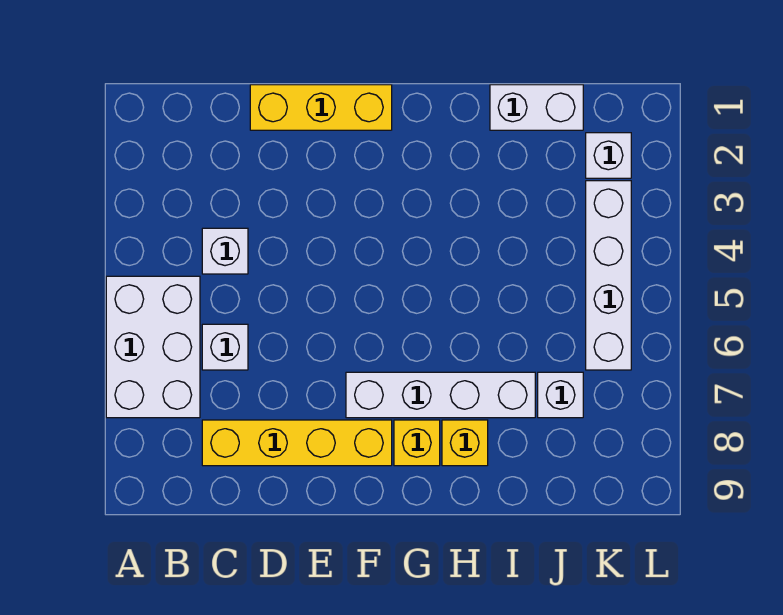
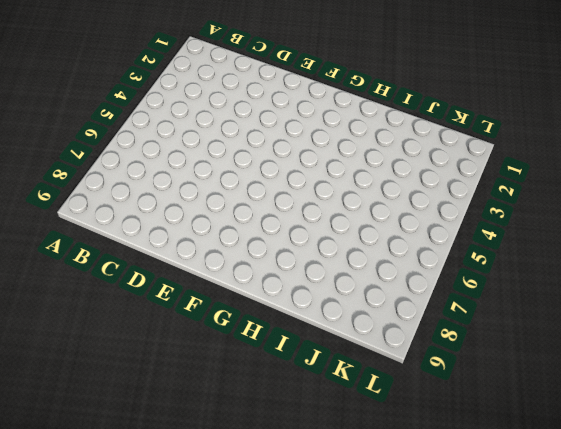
none -> white brick A5:B7 level 1
none -> white brick C4 level 1
none -> white brick C6 level 1

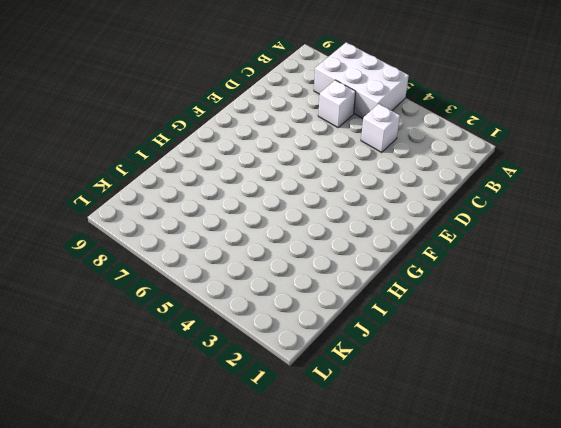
none -> yellow brick C8:F8 level 1
none -> yellow brick D1:F1 level 1
none -> white brick F7:I7 level 1

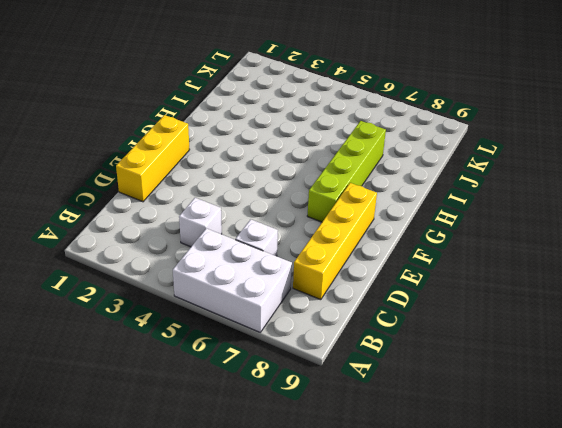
lime brick F7:I7 level 1 -> white brick F7:I7 level 1
none -> yellow brick G8 level 1
none -> yellow brick H8 level 1
none -> white brick I1:J1 level 1

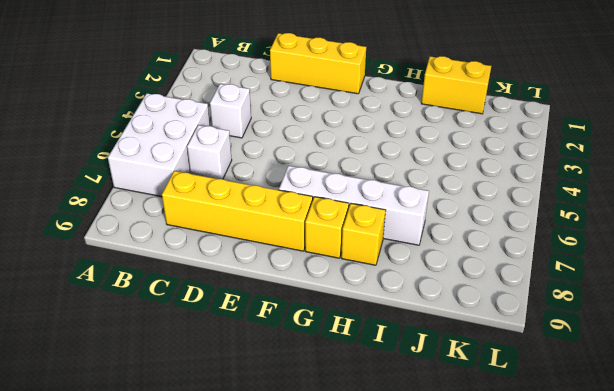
yellow brick I1:J1 level 1 -> white brick I1:J1 level 1
none -> white brick J7 level 1
none -> white brick K2 level 1
none -> white brick K3:K6 level 1

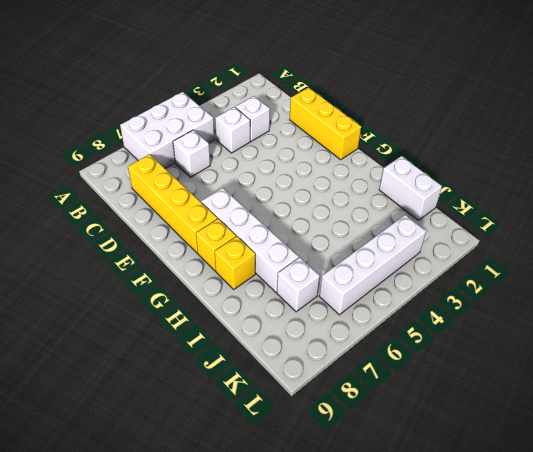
white brick C3 level 1 -> white brick K2 level 1

